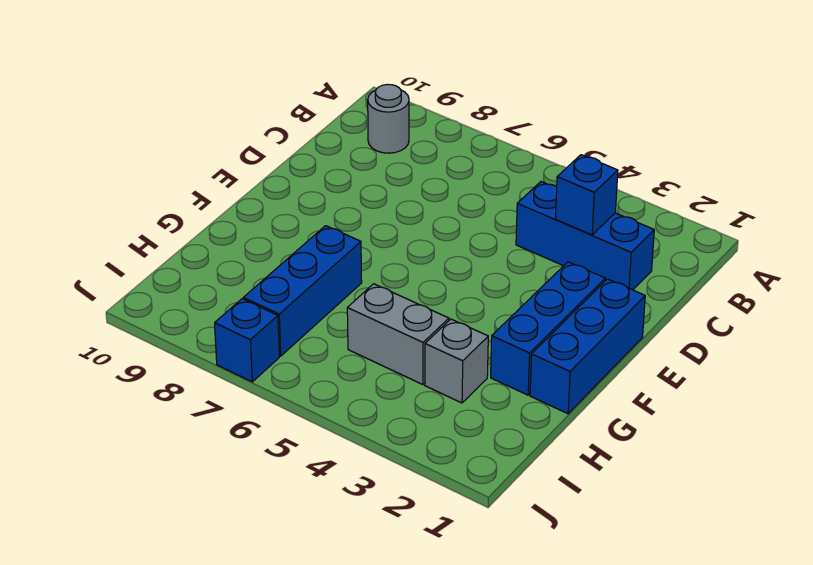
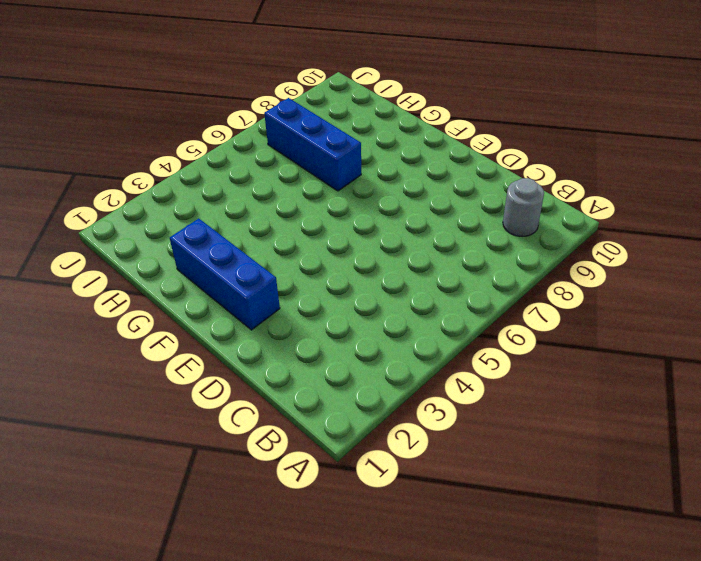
none -> blue brick C2:C4 level 1
none -> blue brick E1:G1 level 1

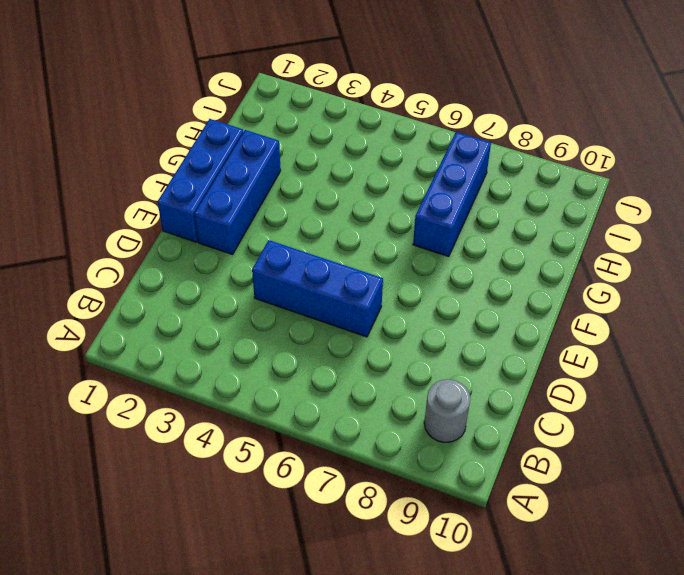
blue brick D4:D6 level 1 -> blue brick C2:C4 level 1
none -> grey brick H3 level 1
none -> grey brick H4:H5 level 1

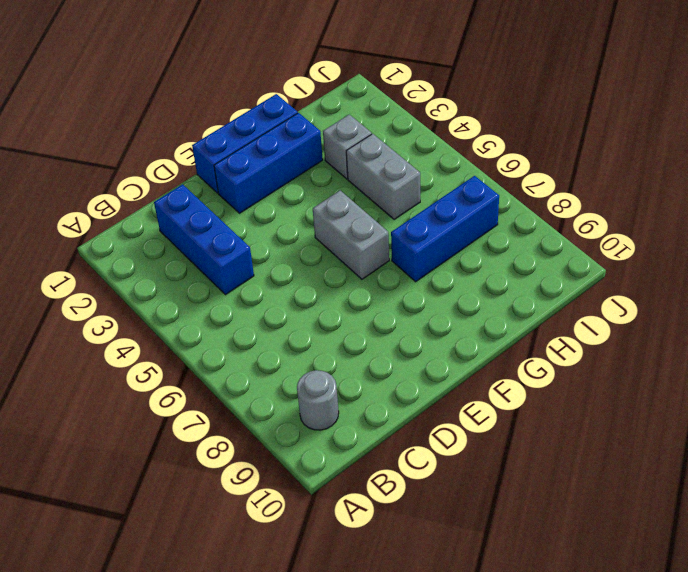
grey brick F5:F6 level 1 -> none
none -> blue brick J7 level 1
none -> blue brick C3 level 2

